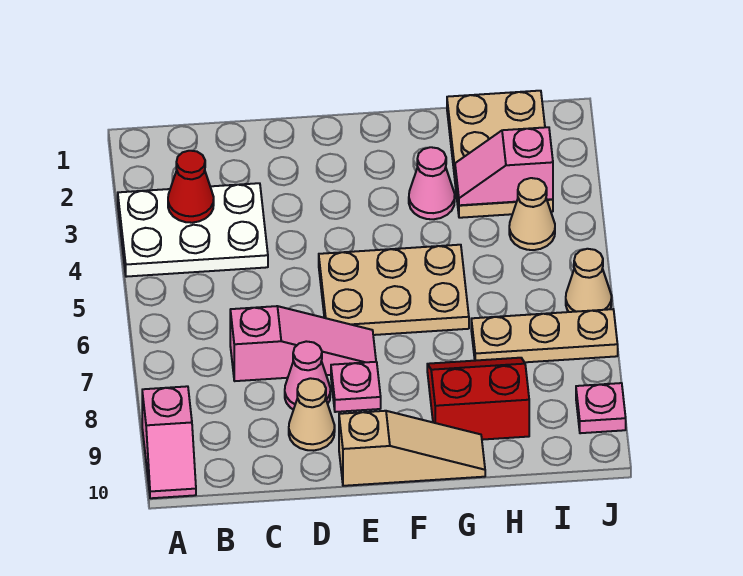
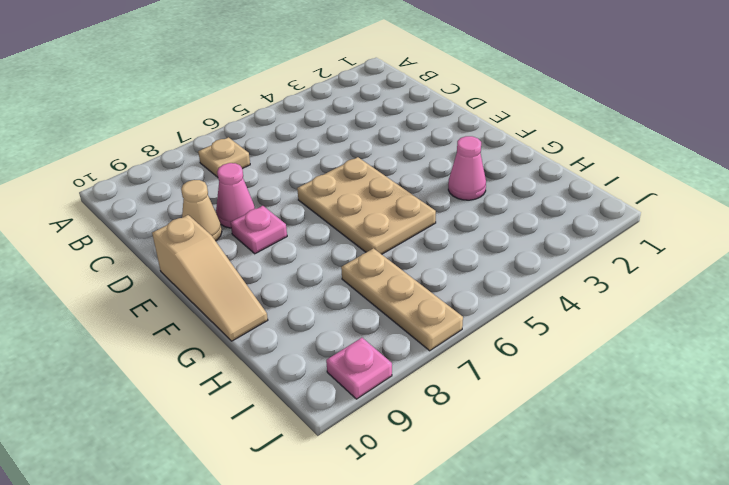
tan plate B7 level 1 -> none
none -> white plate A3:C4 level 1
none -> pink slope A9:A10 level 1 top 9
none -> pink slope C7:E7 level 1 top C

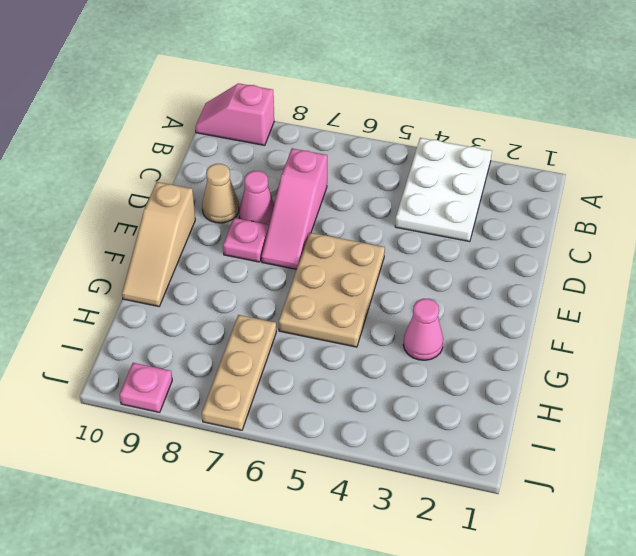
none -> red slope G8:H9 level 1 top 9
none -> tan plate H1:I3 level 1
none -> tan cone I4 level 1

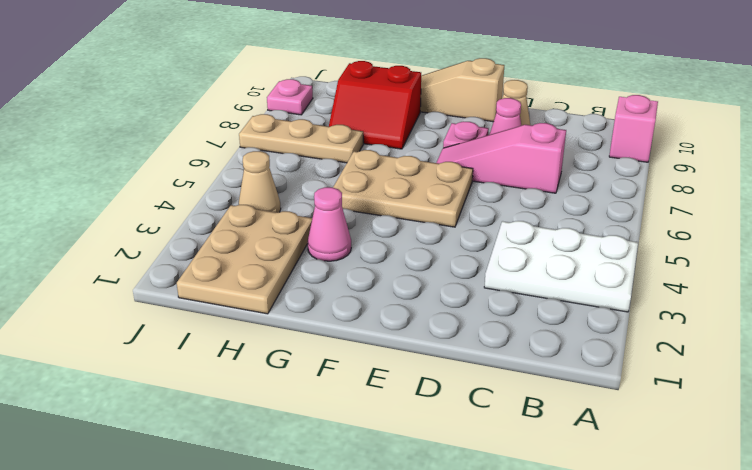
none -> tan cone J6 level 1
none -> red cone B3 level 2
none -> pink slope H3:I3 level 2 top I

